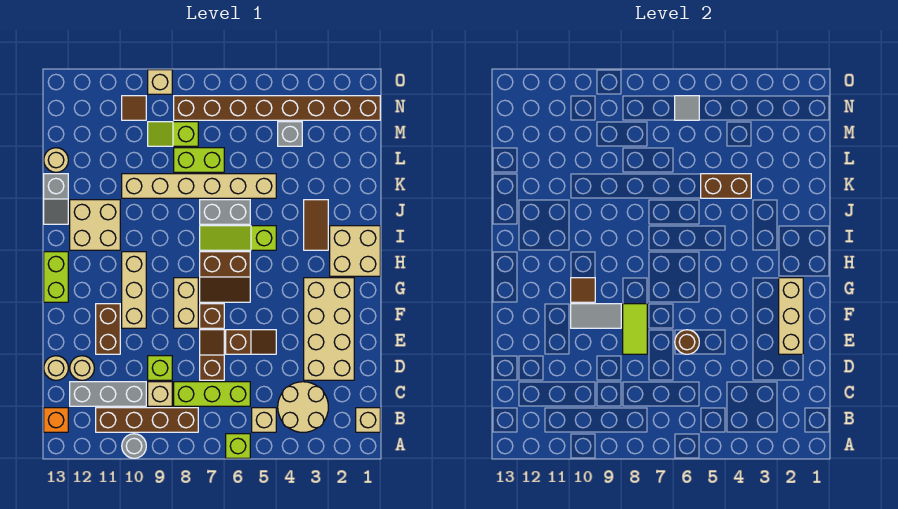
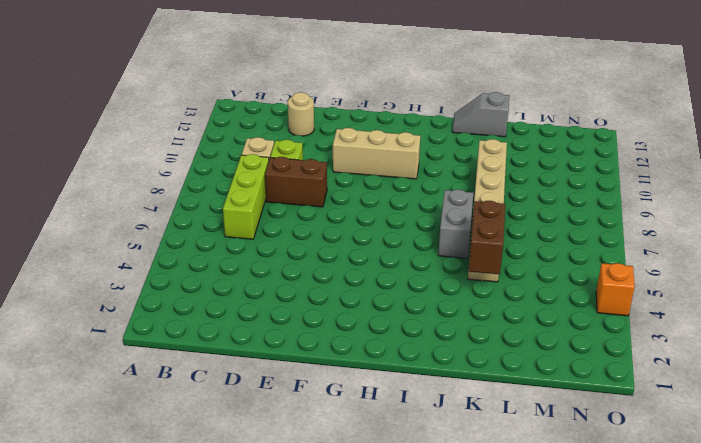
brown brick D8:E8 level 1 -> brown brick E11:F11 level 1
orange brick O4 level 1 -> orange brick B13 level 1
none -> lime brick A6 level 1
none -> grey round brick A10 level 1
none -> tan brick B1 level 1
none -> tan round brick B3:C4 level 1

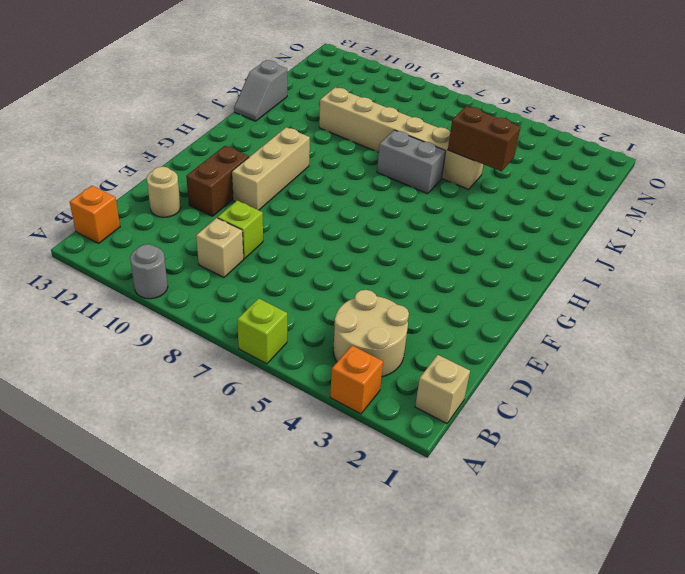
orange brick A3 level 1 -> none
none -> tan brick B5 level 1
none -> brown brick B8:B11 level 1
none -> lime brick C6:C8 level 1
none -> grey brick C10:C12 level 1

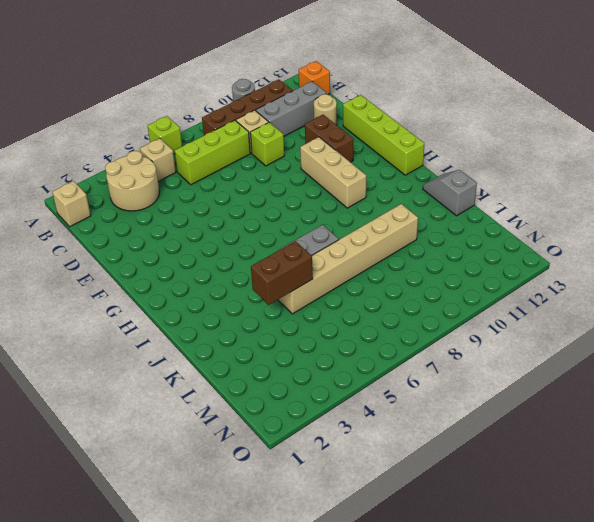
lime brick E13:H13 level 1 -> lime brick G13:H13 level 1
none -> tan brick D2:G3 level 1
none -> brown slope D7:E7 level 1 top D
none -> tan round brick D13 level 1
none -> brown slope E5:E6 level 1 top 6

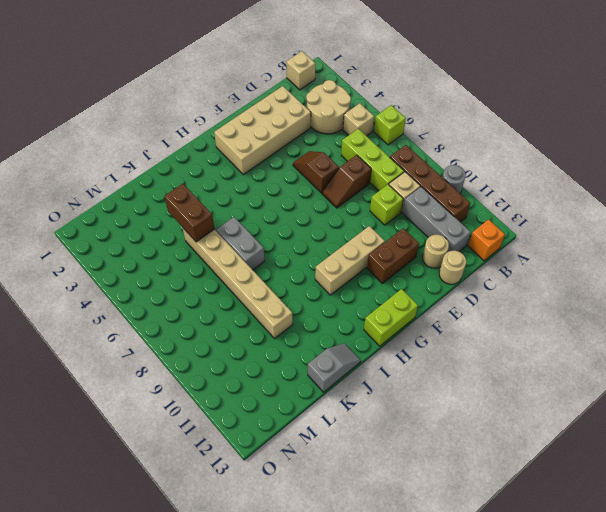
none -> brown brick F7 level 1
none -> tan brick F8:G8 level 1
none -> brown slope G6:H7 level 1 top H
none -> tan brick H1:I2 level 1

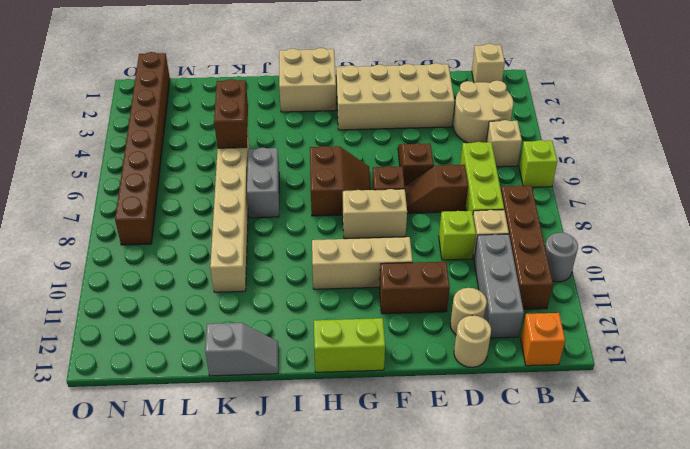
none -> brown tile I3:J3 level 1
none -> lime slope I5:I7 level 1 top 5
none -> tan brick I11:J12 level 1
none -> lime brick L7:L8 level 1

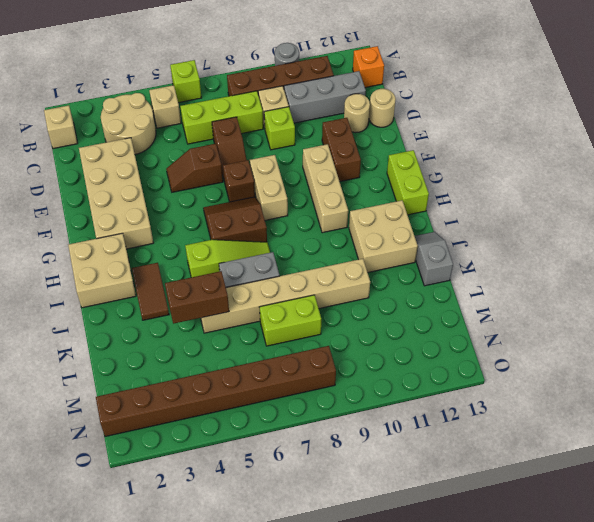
none -> tan round brick L13 level 1
none -> grey brick M4 level 1
none -> lime slope M8:M9 level 1 top 8
none -> brown tile N10 level 1

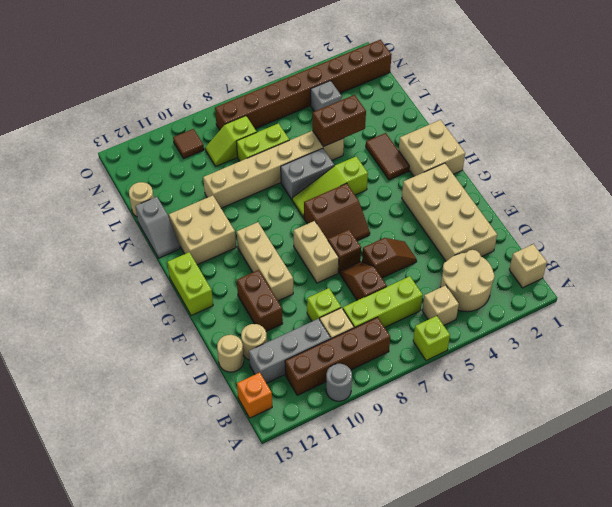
none -> tan brick O9 level 1
none -> tan brick E2:G2 level 2
none -> brown round brick E6 level 2
none -> lime tile E8:F8 level 2

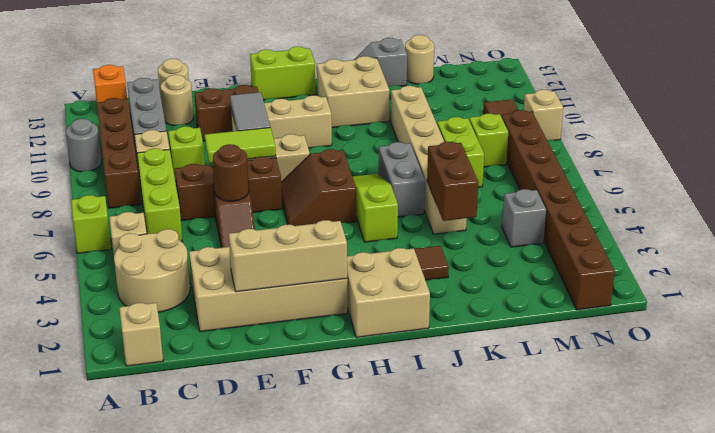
none -> brown tile G10 level 2
none -> grey tile N6 level 2

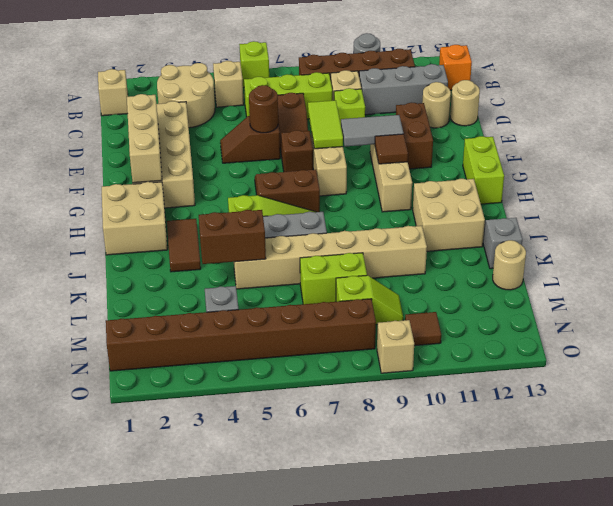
none -> grey tile N6 level 2

